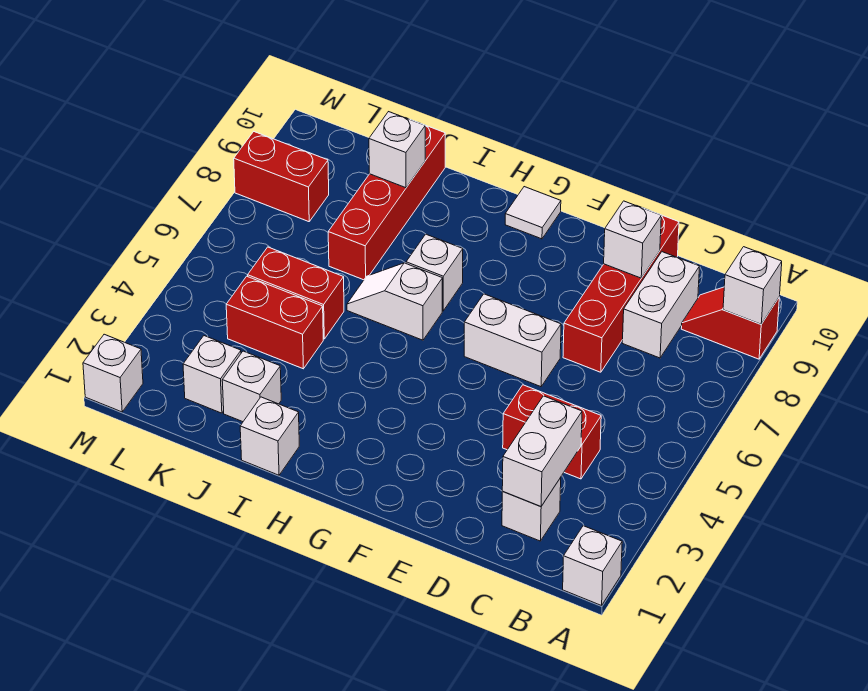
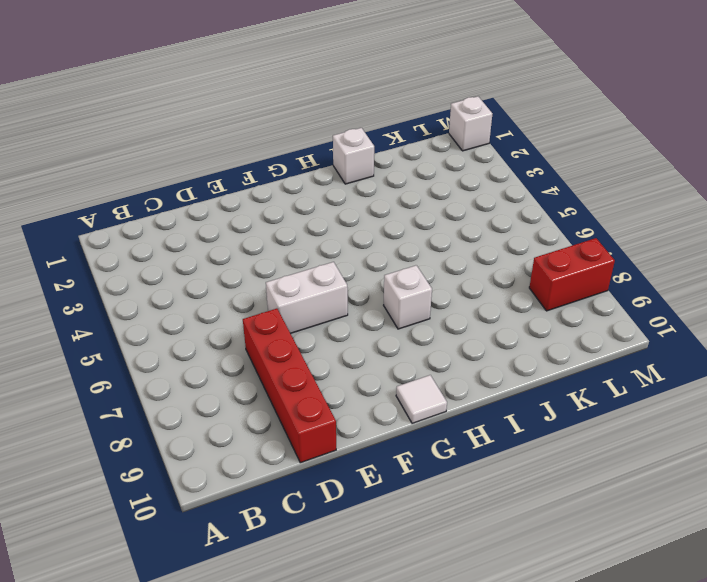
none -> white brick A1 level 1
none -> red slope A9:B9 level 1 top A
none -> white brick C2 level 1

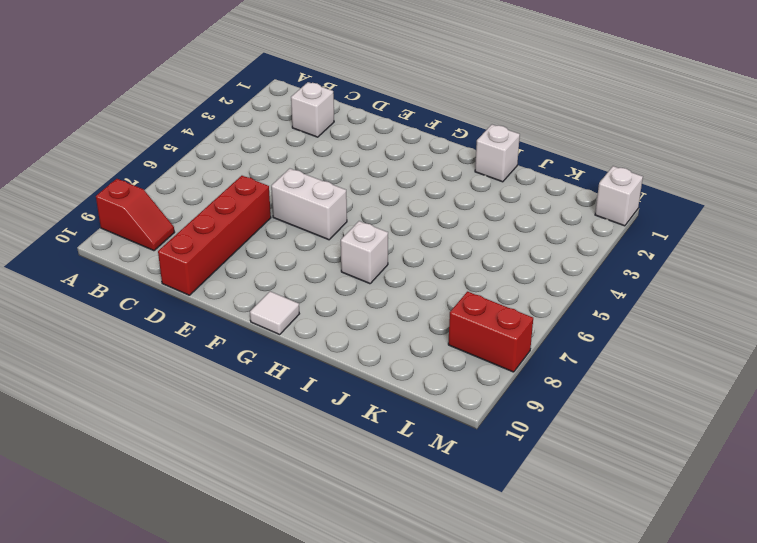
none -> white brick A1 level 1
none -> red brick C4:D4 level 1
none -> white brick C8:C9 level 1

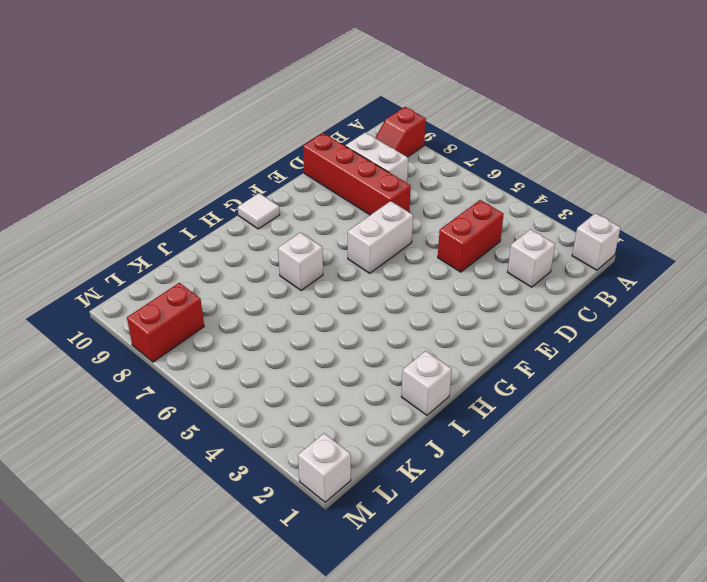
none -> white slope H6:I6 level 1 top H
none -> white brick J2 level 1
none -> red brick J4:K4 level 1

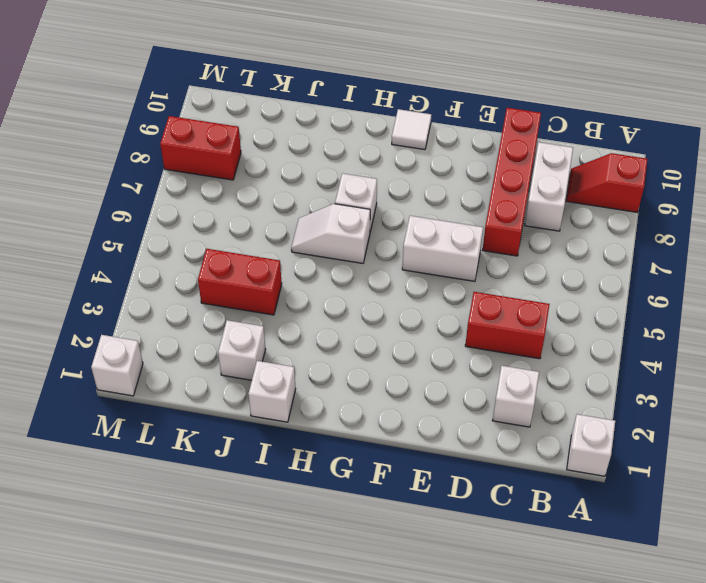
none -> red brick J5:K5 level 1
none -> red brick J7:J10 level 1
none -> white brick K2 level 1

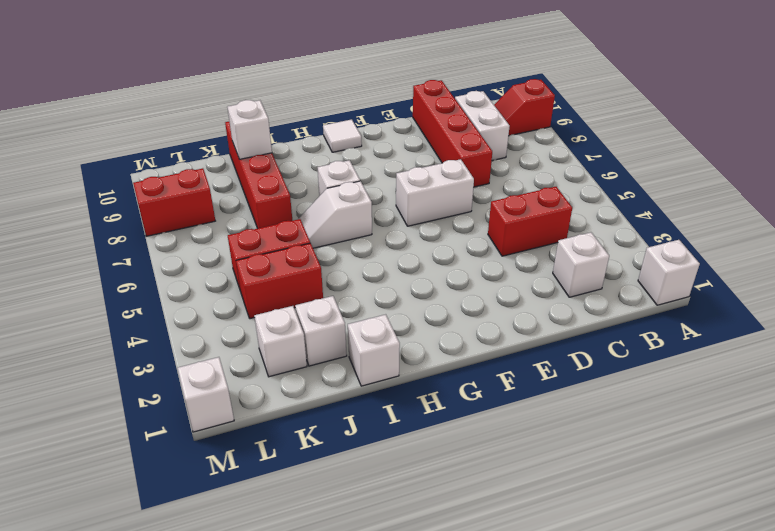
none -> white brick A9 level 2
none -> white brick C2:C3 level 2
none -> white brick D9 level 2

